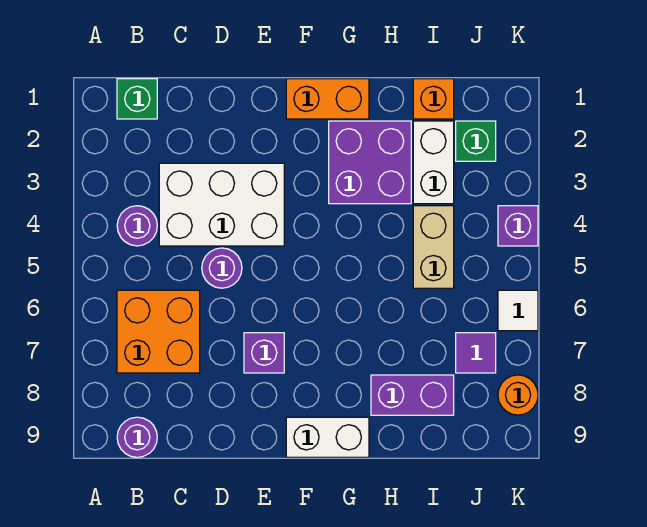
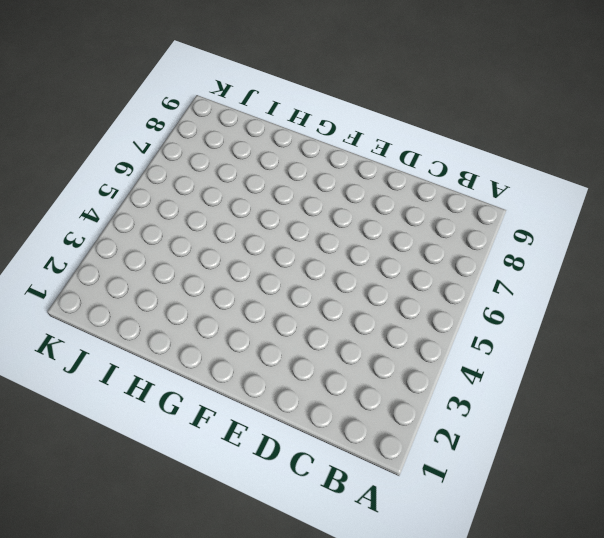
none -> green brick B1 level 1
none -> purple round brick B4 level 1
none -> orange brick B6:C7 level 1

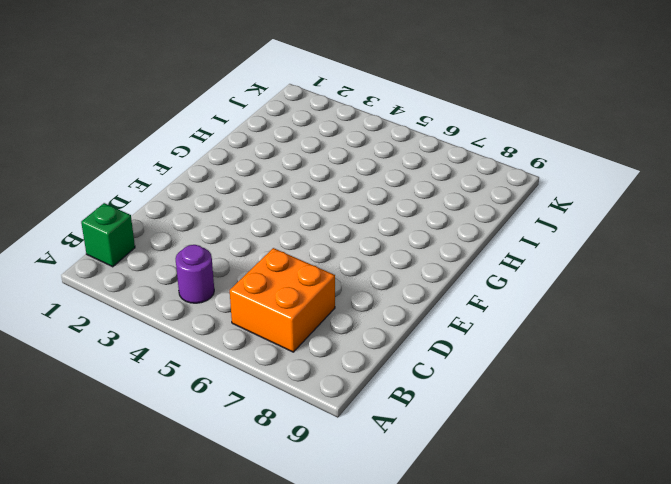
none -> purple round brick B9 level 1
none -> white brick C3:E4 level 1
none -> purple round brick D5 level 1

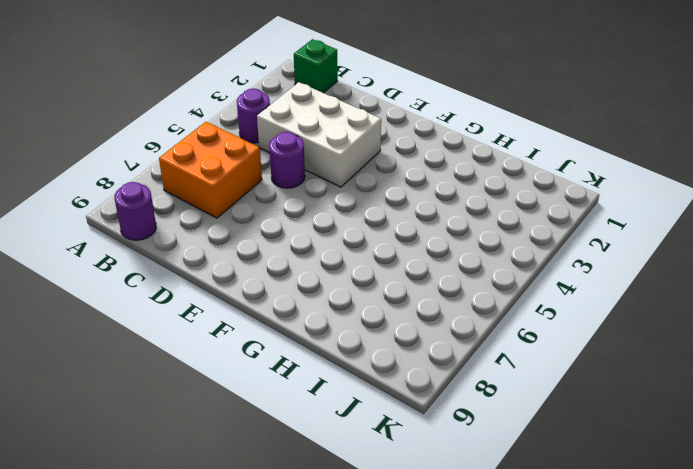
none -> purple brick E7 level 1
none -> orange brick F1:G1 level 1
none -> white brick F9:G9 level 1

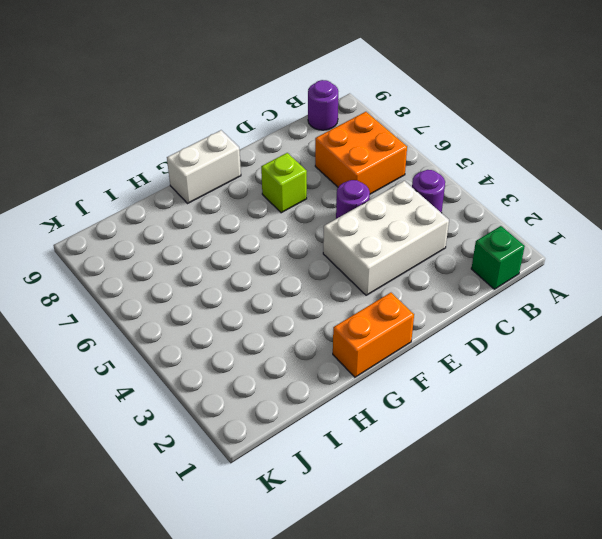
lime brick E7 level 1 -> purple brick E7 level 1
none -> purple brick G2:H3 level 1
none -> purple brick H8:I8 level 1
none -> orange brick I1 level 1

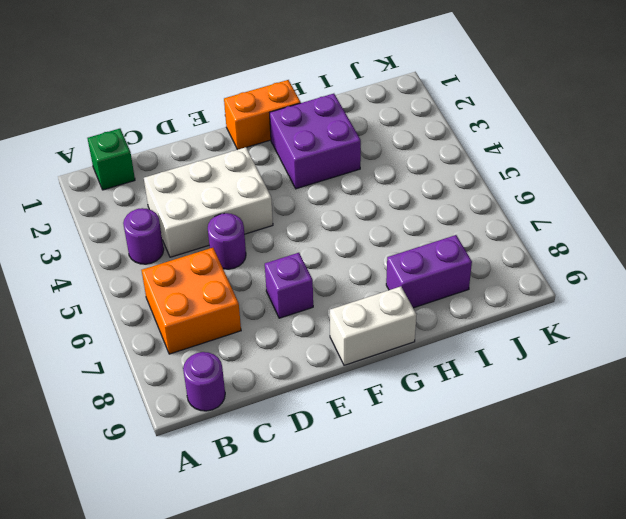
none -> orange brick I1 level 1
none -> white brick I2:I3 level 1
none -> tan brick I4:I5 level 1

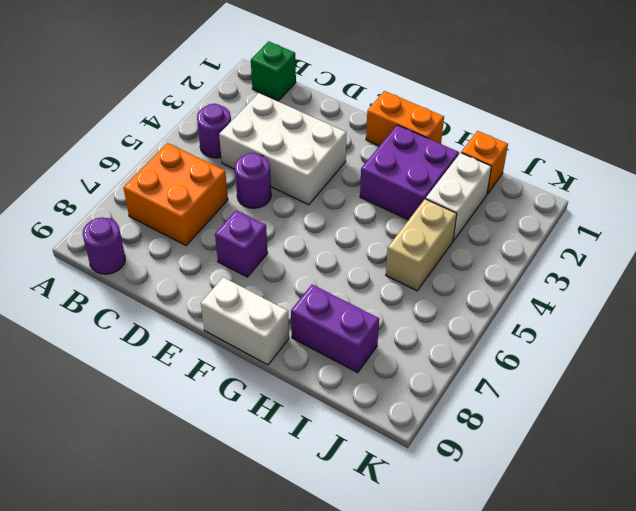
none -> green brick J2 level 1
none -> purple tile J7 level 1
none -> purple brick K4 level 1

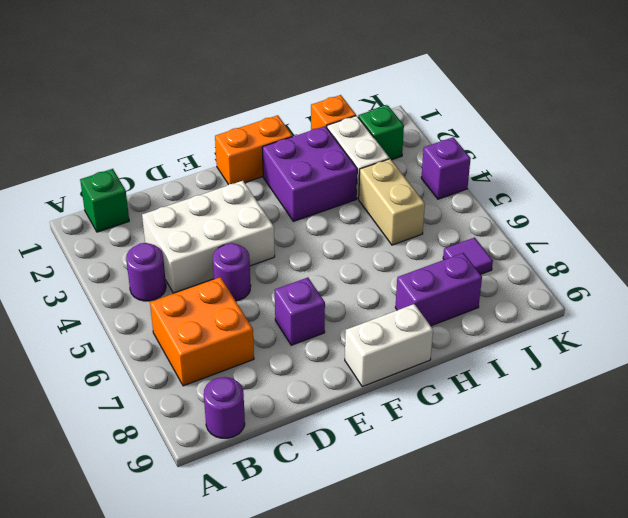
none -> white tile K6 level 1
none -> orange round brick K8 level 1

